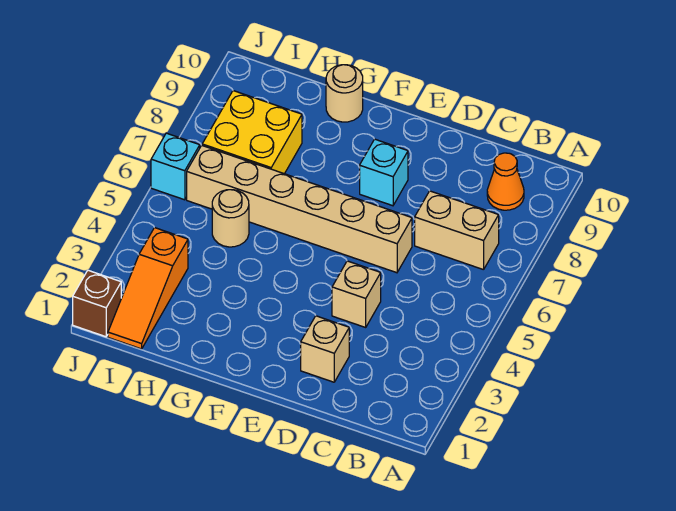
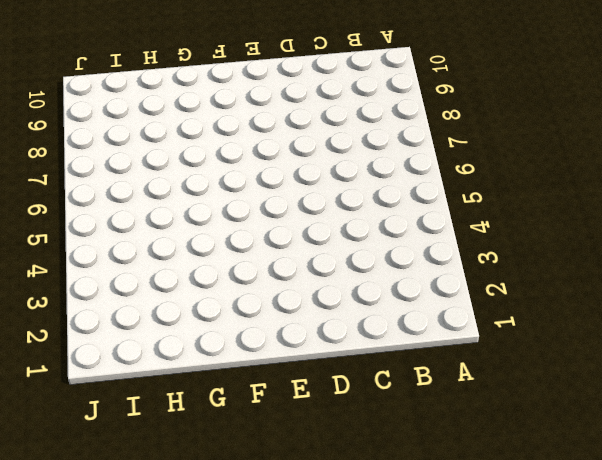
none -> tan brick B7:C7 level 1
none -> orange cone B9 level 1
none -> tan brick D2 level 1

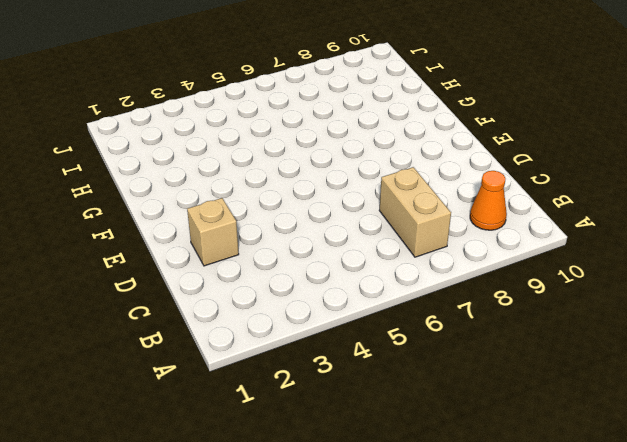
none -> tan brick D4 level 1
none -> tan brick D6:I6 level 1
none -> cyan brick E8 level 1

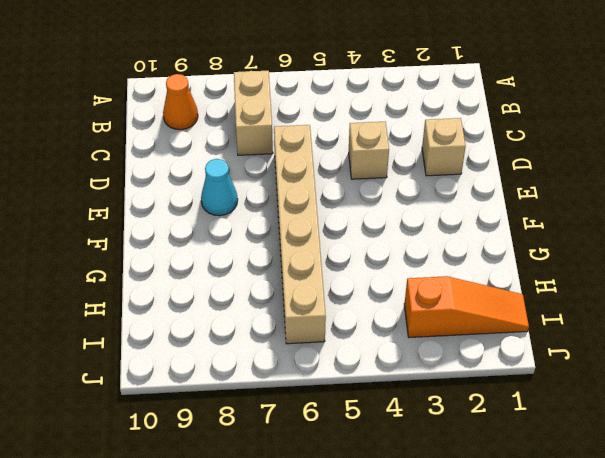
cyan cone E8 level 1 -> cyan brick E8 level 1
none -> tan round brick G10 level 1
none -> tan round brick H5 level 1
none -> yellow brick H7:I8 level 1

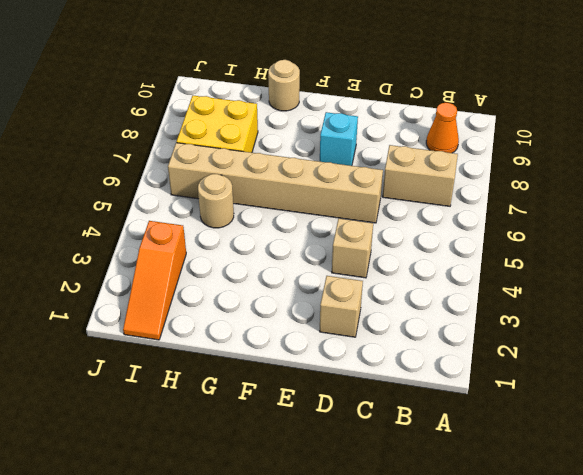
none -> brown brick J1 level 1
none -> cyan brick J6 level 1

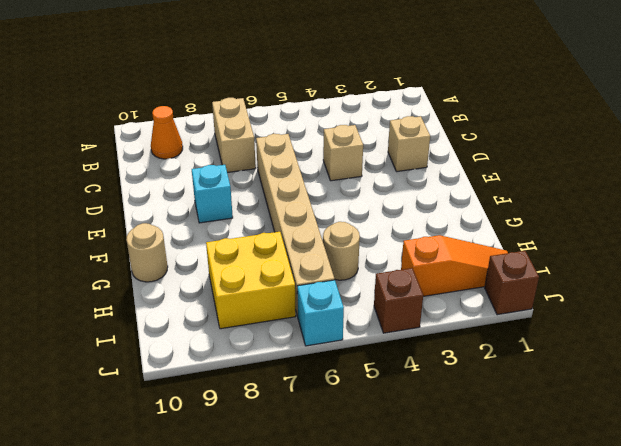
brown brick J4 level 1 -> none

